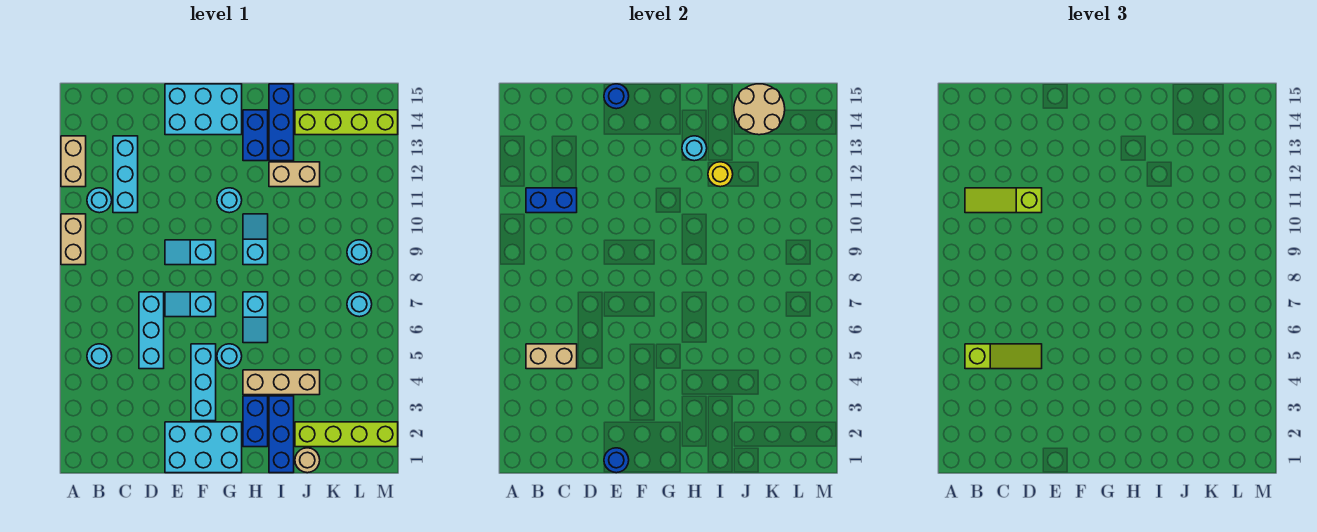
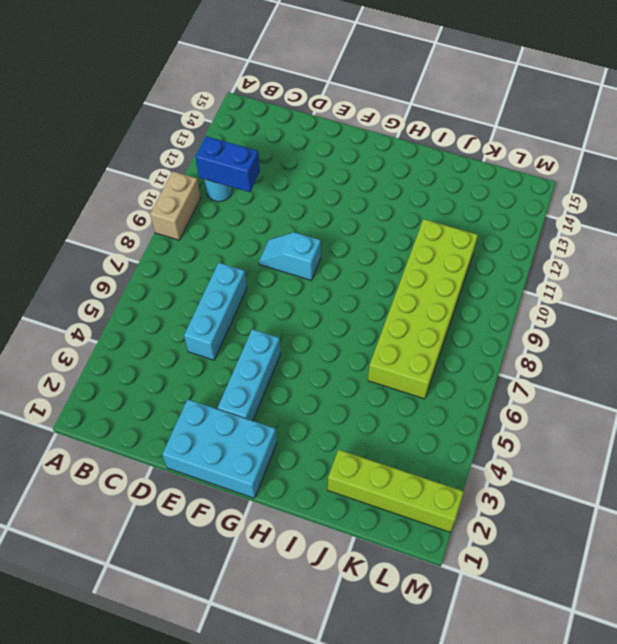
lime brick J6:K11 level 1 -> none
none -> tan brick A12:A13 level 1
none -> cyan round brick B5 level 1
none -> cyan brick C11:C13 level 1
none -> cyan slope E7:F7 level 1 top F

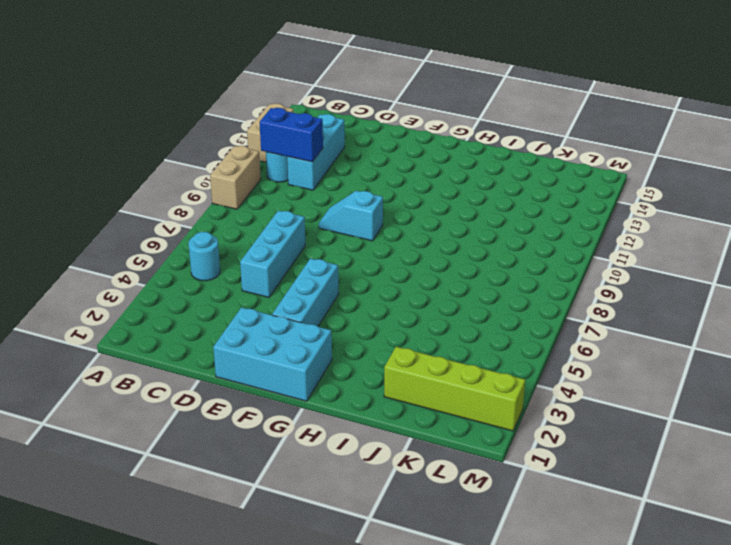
none -> cyan slope E7:F7 level 1 top F
none -> cyan brick E14:G15 level 1
none -> cyan round brick G5 level 1
none -> cyan round brick G11 level 1

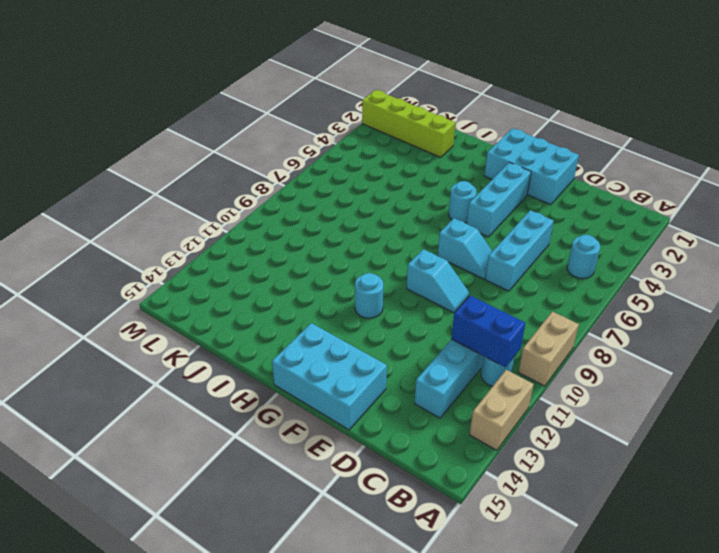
none -> blue brick H2:H3 level 1
none -> tan brick H4:J4 level 1
none -> cyan slope H6:H7 level 1 top 7
none -> cyan slope H9:H10 level 1 top 9

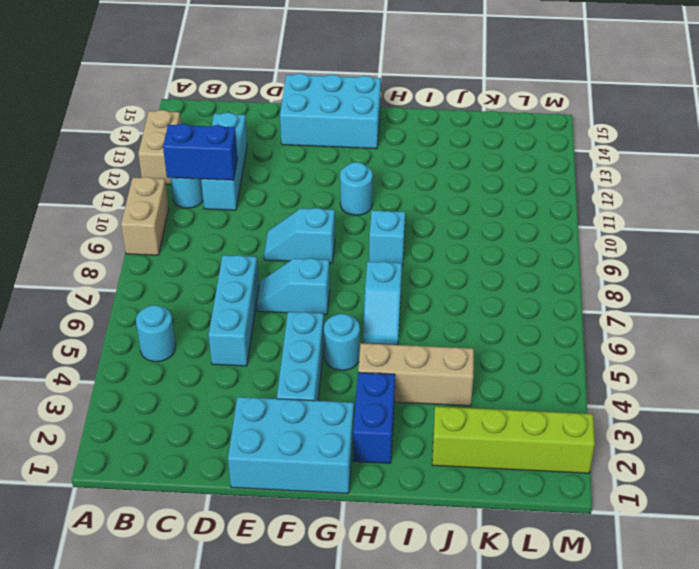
none -> blue brick H13:H14 level 1
none -> blue brick I1:I3 level 1
none -> tan brick I12:J12 level 1
none -> blue brick I13:I15 level 1

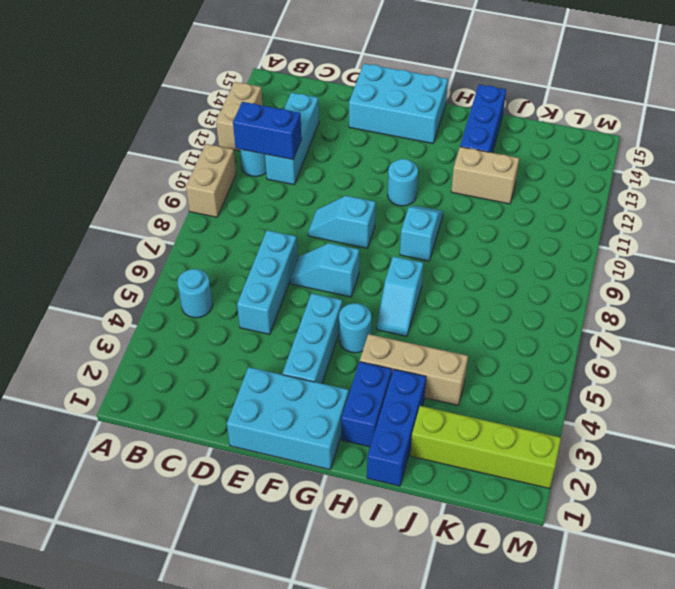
none -> blue brick H13:H14 level 1
none -> tan round brick J1 level 1
none -> lime brick J14:M14 level 1
none -> cyan round brick L7 level 1

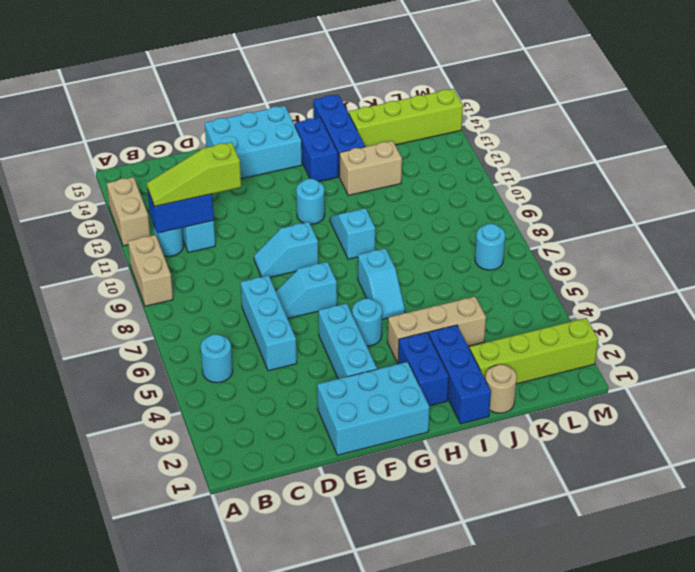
none -> cyan round brick L9 level 1
none -> tan brick B5:C5 level 2
none -> blue round brick E1 level 2
none -> blue round brick E15 level 2

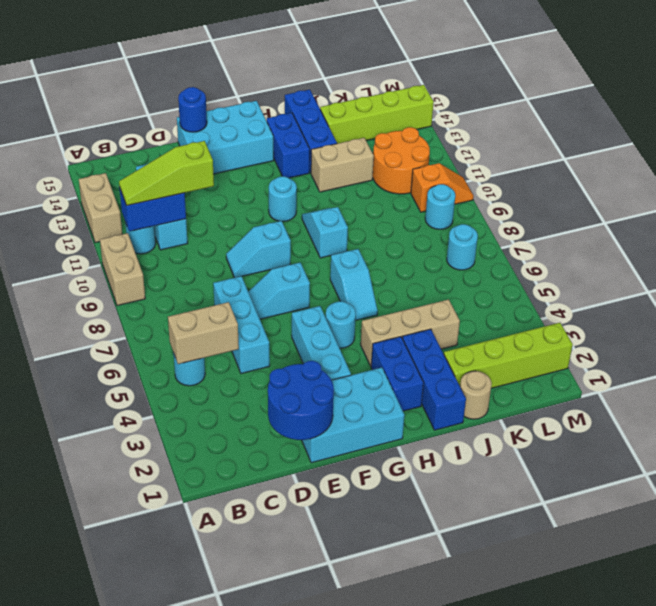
blue round brick D1:E2 level 2 -> blue round brick E1 level 2
orange round brick K11:L12 level 1 -> none
orange slope L10:M10 level 1 top L -> none
none -> cyan round brick H13 level 2
none -> yellow round brick I12 level 2
none -> tan round brick J14:K15 level 2
none -> lime slope B5:D5 level 3 top B

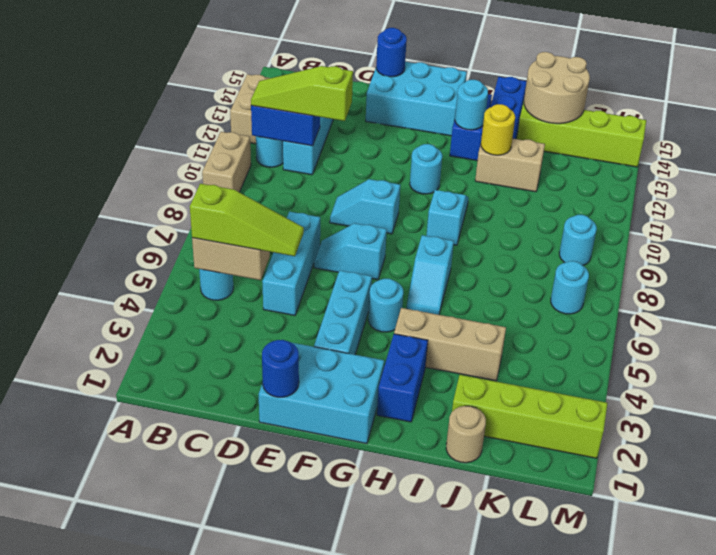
none -> blue brick I1:I3 level 1

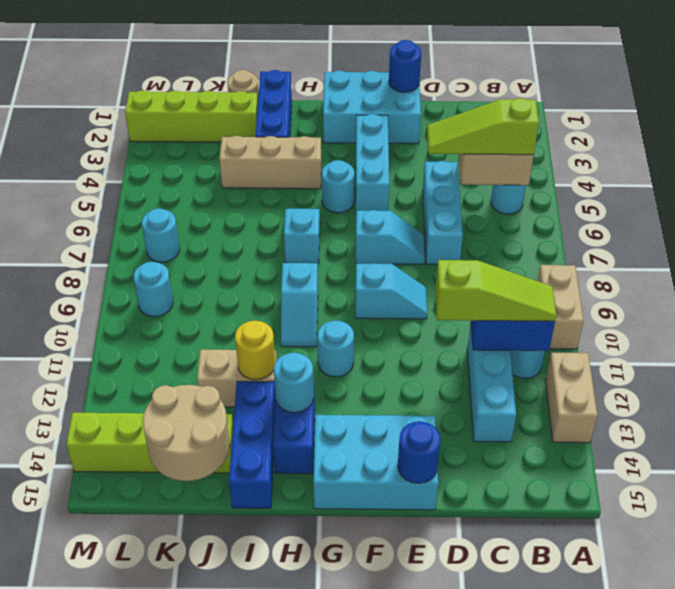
none -> blue brick H2:H3 level 1

